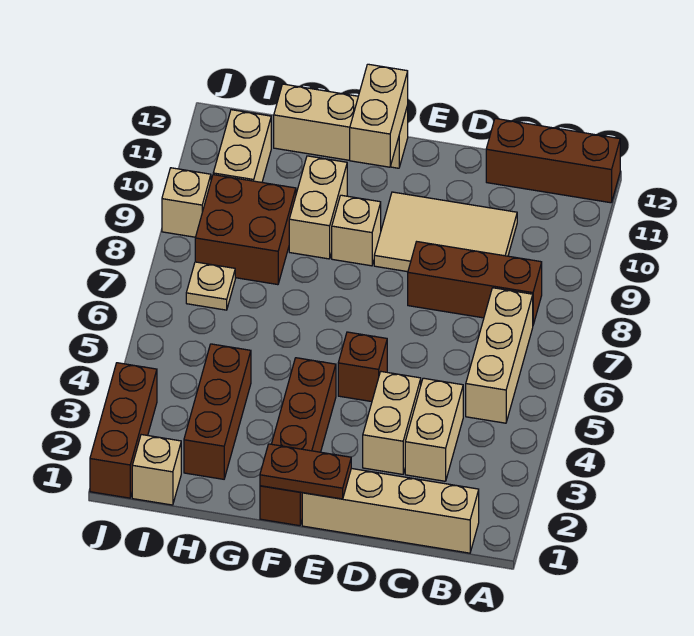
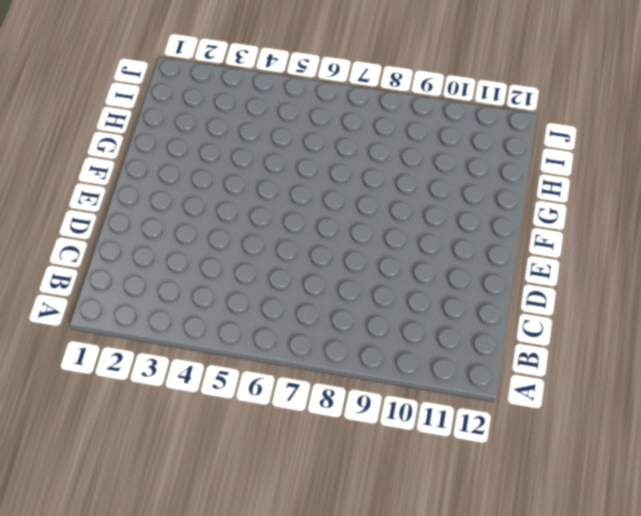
none -> brown brick A12:C12 level 1
none -> tan brick B1:E1 level 1
none -> tan brick B5:B7 level 1

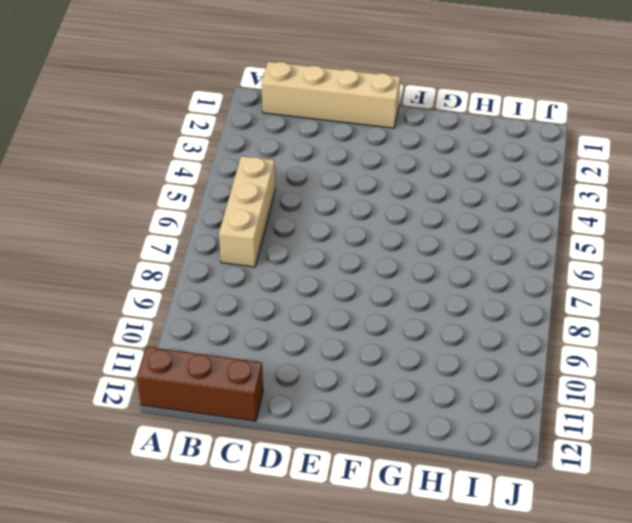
none -> brown brick B8:D8 level 1
none -> tan brick C3:C4 level 1
none -> tan tile C9:E10 level 1

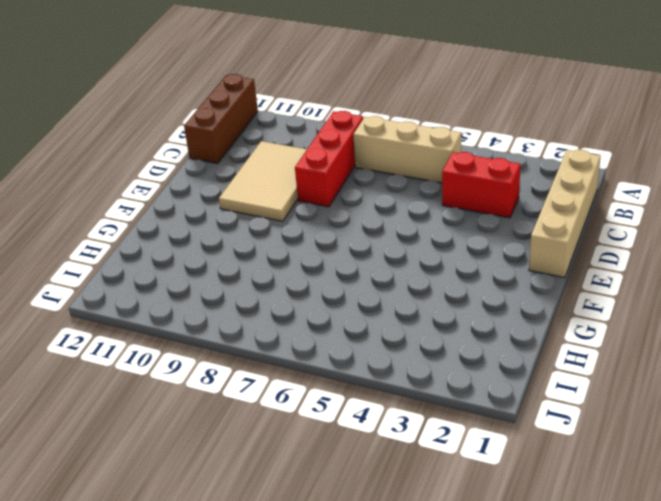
red brick B8:D8 level 1 -> brown brick B8:D8 level 1
red brick C3:C4 level 1 -> tan brick C3:C4 level 1
none -> tan brick D3:D4 level 1
none -> brown brick E5 level 1
none -> brown brick F1:F4 level 1

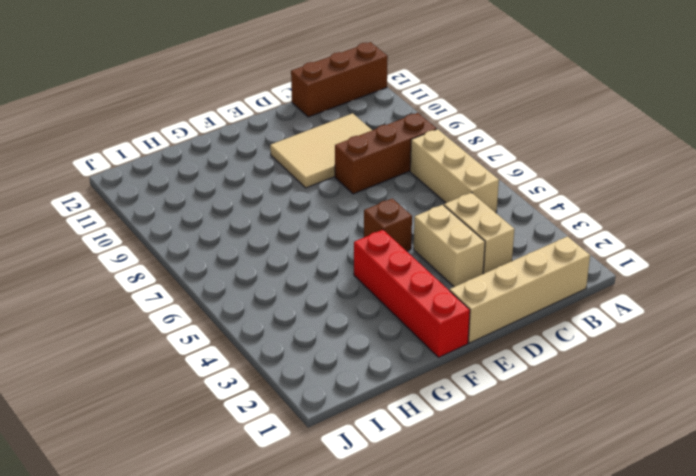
red brick F1:F4 level 1 -> brown brick F1:F4 level 1
none -> tan brick F9 level 1
none -> tan brick F12:H12 level 1
none -> tan brick G9:G10 level 1

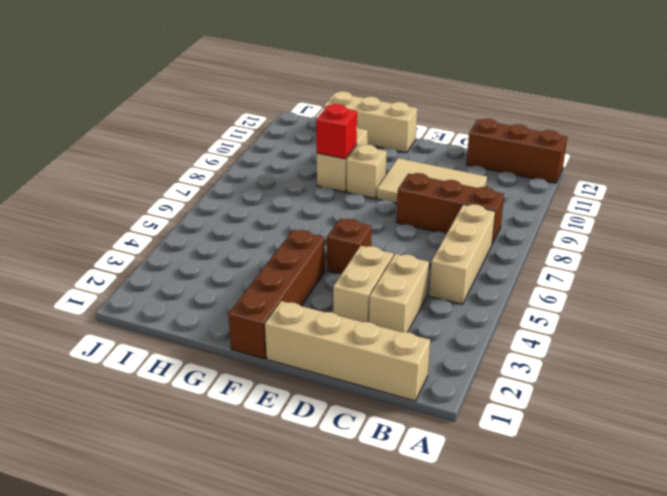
red brick G9 level 2 -> none
none -> brown brick H2:H4 level 1
none -> brown brick H8:I9 level 1
none -> tan brick I1 level 1

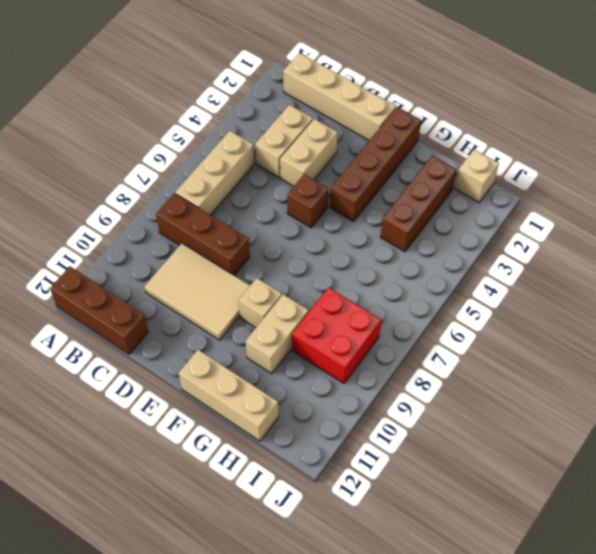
red brick H8:I9 level 1 -> brown brick H8:I9 level 1
none -> tan plate I7 level 1
none -> tan brick I10:I11 level 1
none -> brown brick J1:J3 level 1

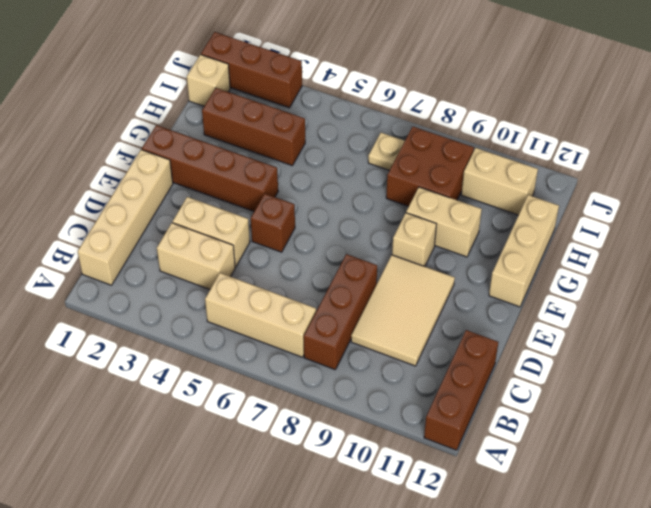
none -> tan brick J9 level 1
none -> brown plate E1:F1 level 2
none -> tan brick F11:F12 level 2

